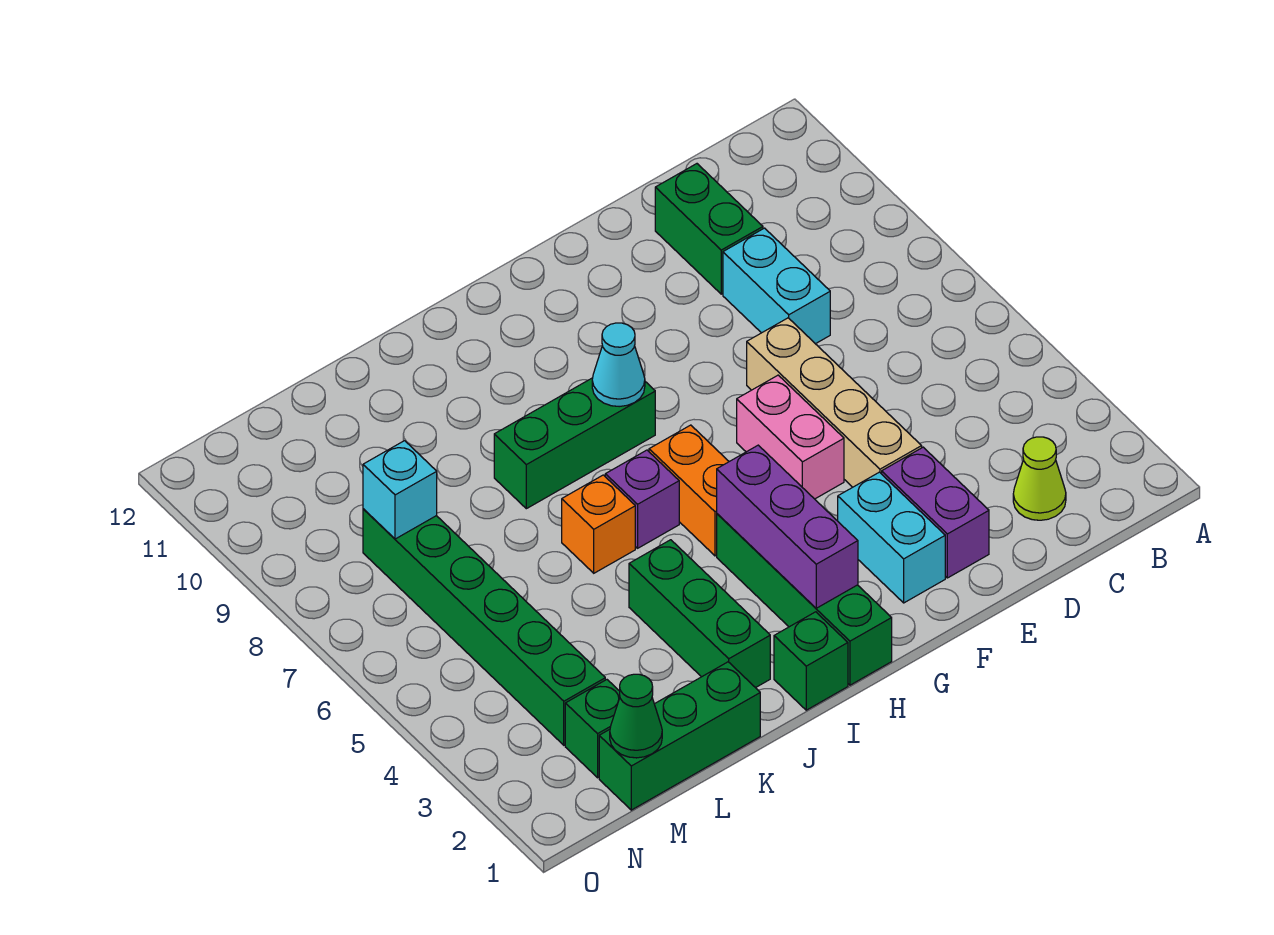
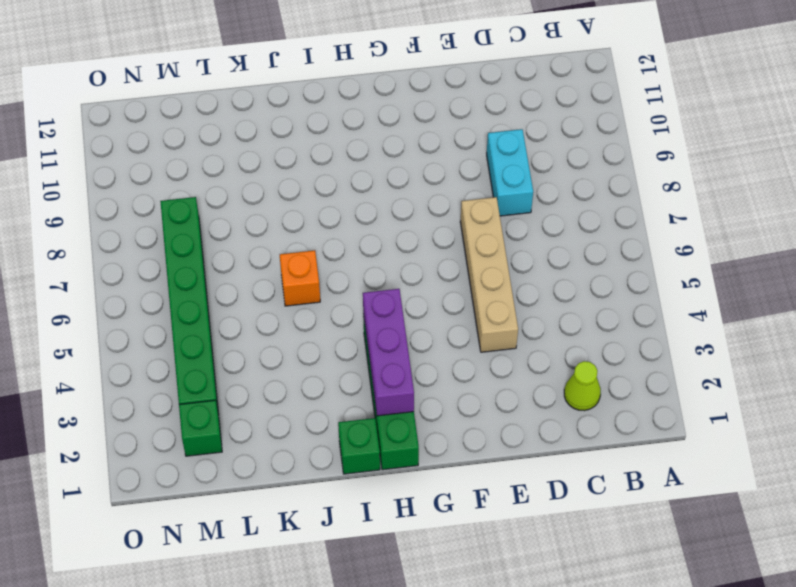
none -> green brick D10:D11 level 1
none -> purple brick E2:E3 level 1
none -> cyan brick F2:F3 level 1

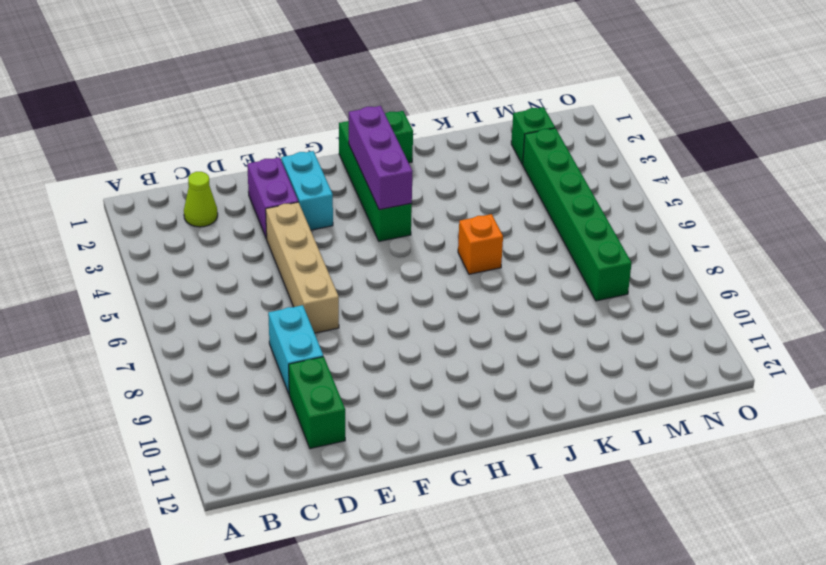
none -> pink brick F5:F6 level 1
none -> orange brick H5:H6 level 1
none -> green brick H8:J8 level 1

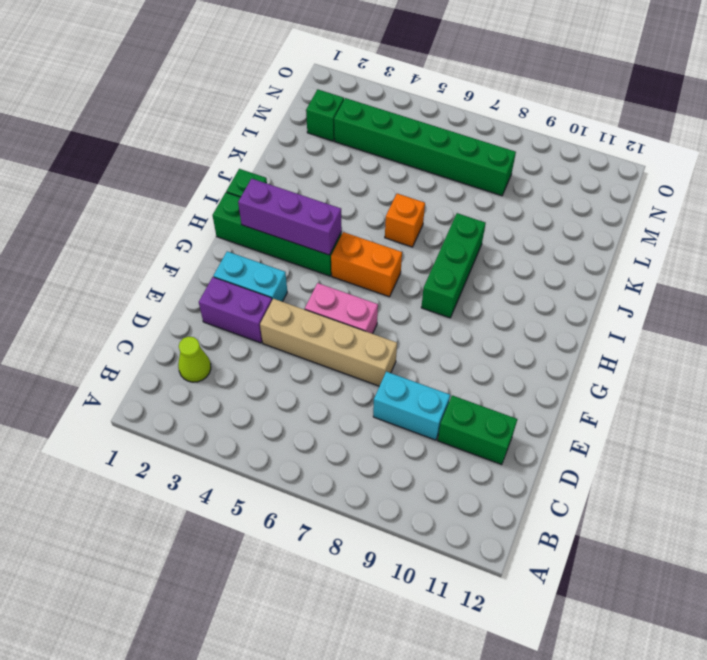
none -> purple brick I6 level 1
none -> green brick J2:J4 level 1
none -> green brick K1:M1 level 1

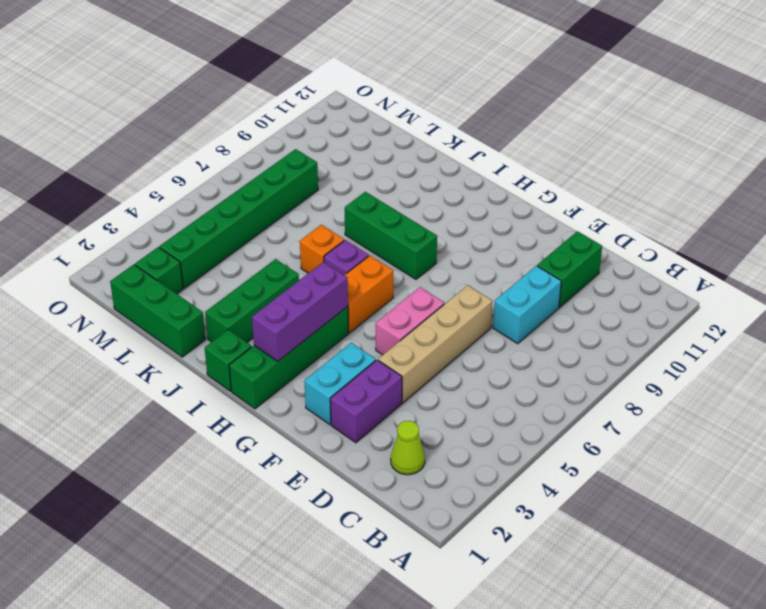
none -> cyan cone H8 level 2
none -> green cone M1 level 2
none -> cyan brick M8 level 2

